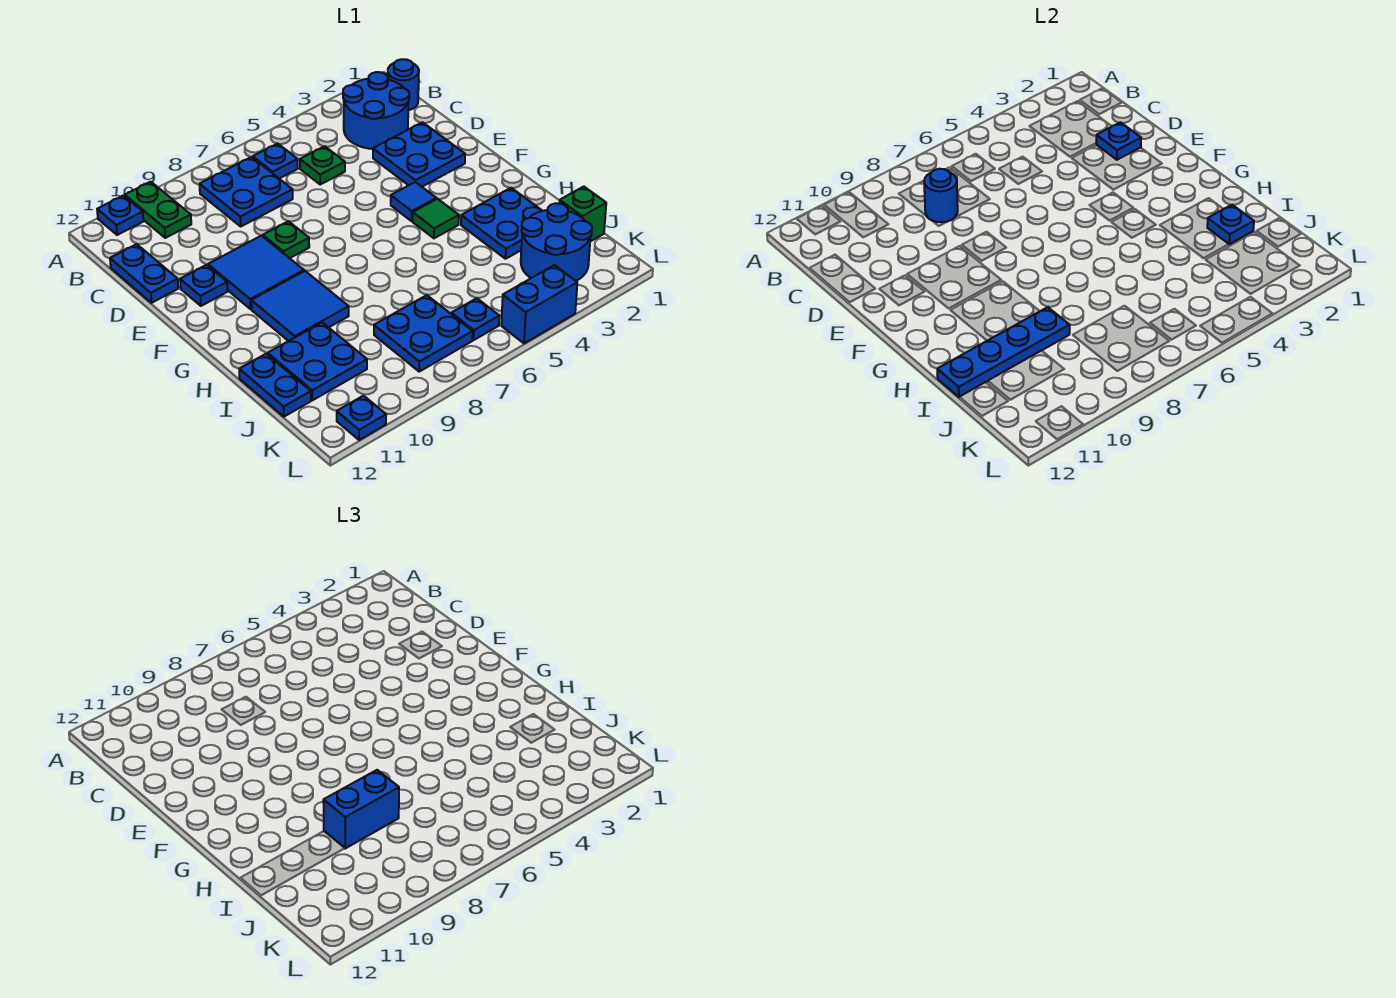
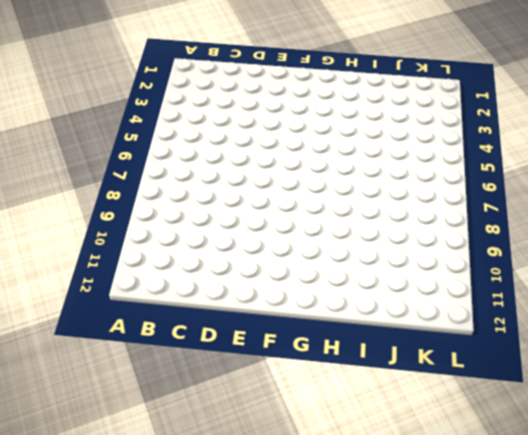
none -> green plate A10:B10 level 1
none -> blue plate A11 level 1
none -> blue round brick B1 level 1

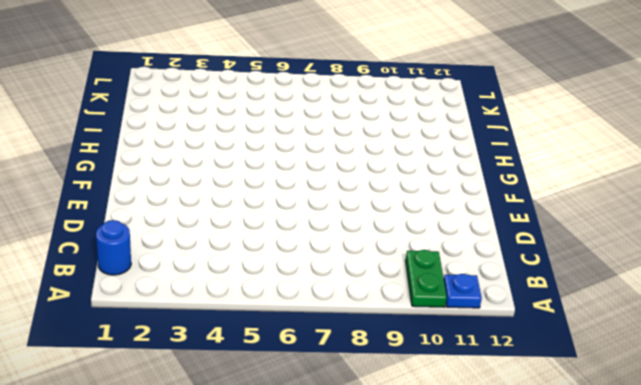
none -> blue round brick B2:C3 level 1
none -> blue plate B6 level 1
none -> blue plate B7:C8 level 1

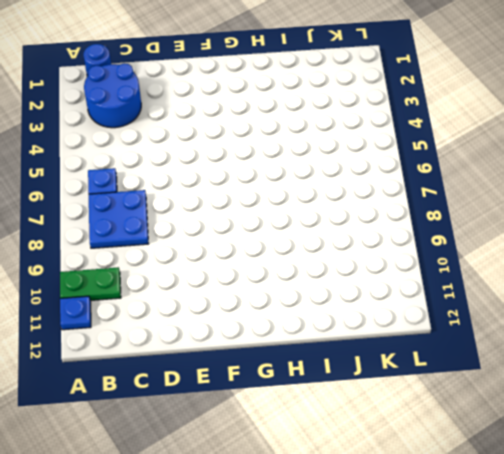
none -> green plate C5 level 1
none -> blue plate C12:D12 level 1
none -> blue plate D2:E3 level 1

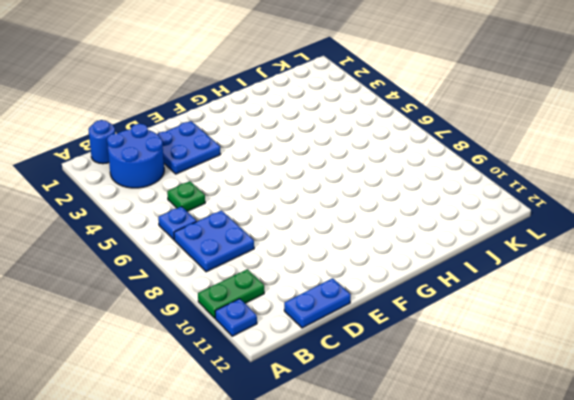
none -> green plate E8 level 1
none -> blue tile E9:F10 level 1
none -> blue plate E11 level 1

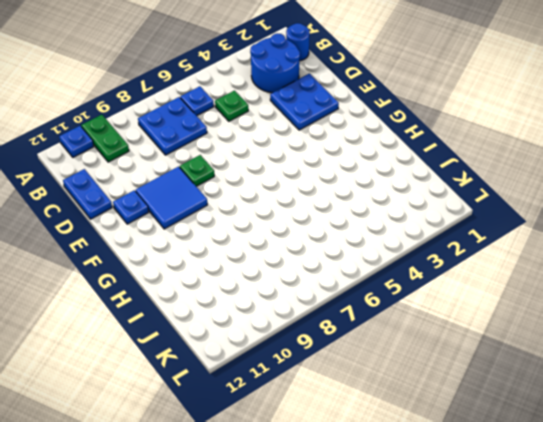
none -> blue tile F4 level 1
none -> green tile G4 level 1
none -> blue tile G9:H10 level 1

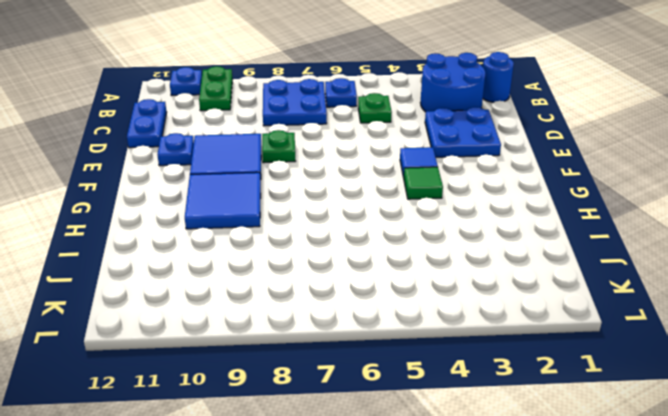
none -> blue plate H2:I3 level 1
none -> blue plate I10:J11 level 1
none -> blue plate I12:J12 level 1

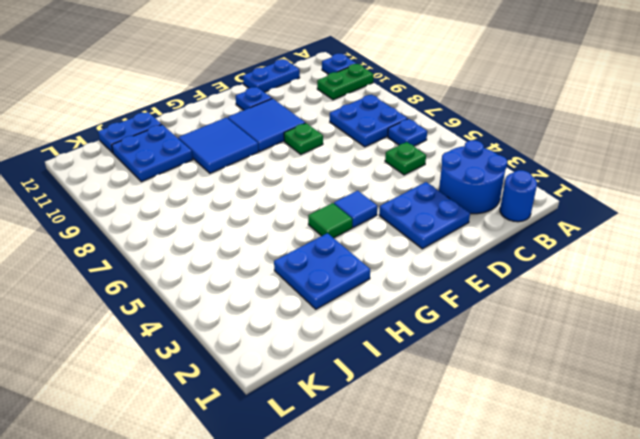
none -> green brick J1 level 1
none -> blue round brick J2:K3 level 1
none -> blue plate J7:K8 level 1

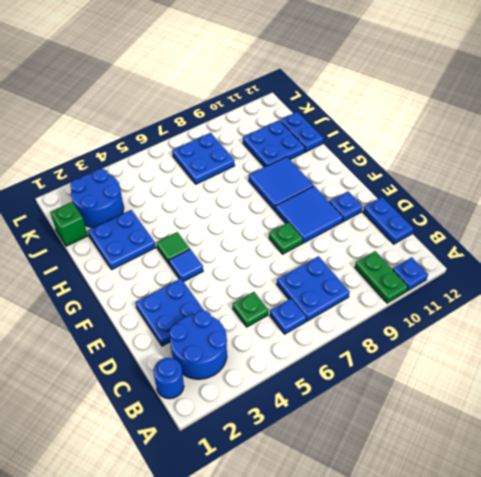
none -> blue plate K6 level 1
none -> blue brick L4:L5 level 1
none -> blue plate L11 level 1

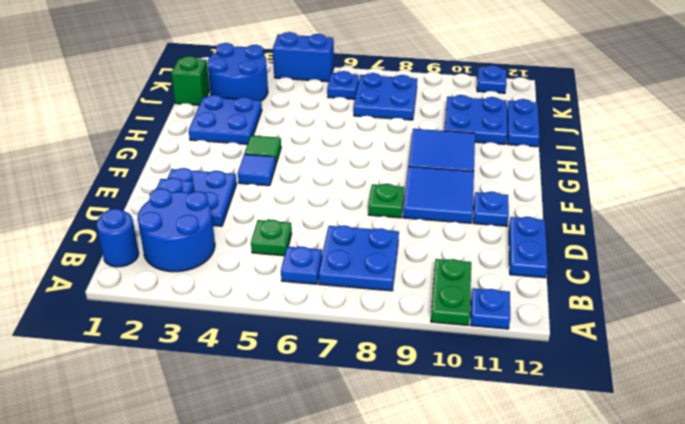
none -> blue round brick C8 level 2
none -> blue plate I2 level 2
none -> blue plate I9:I12 level 2

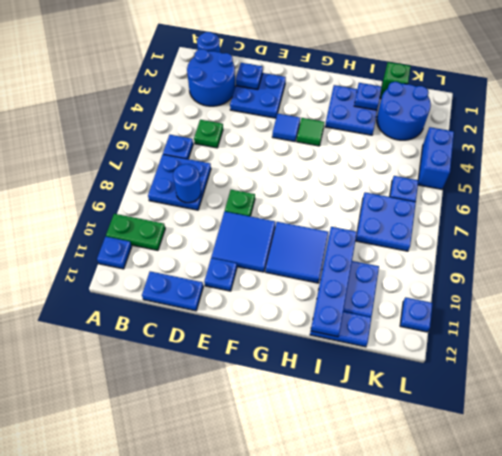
none -> blue brick I8:I9 level 3

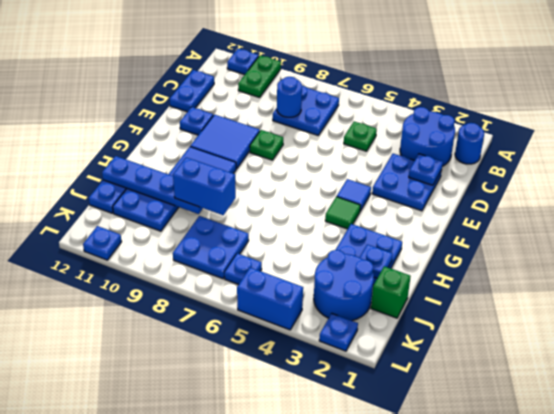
blue plate L2 level 1 -> blue plate B6 level 1

